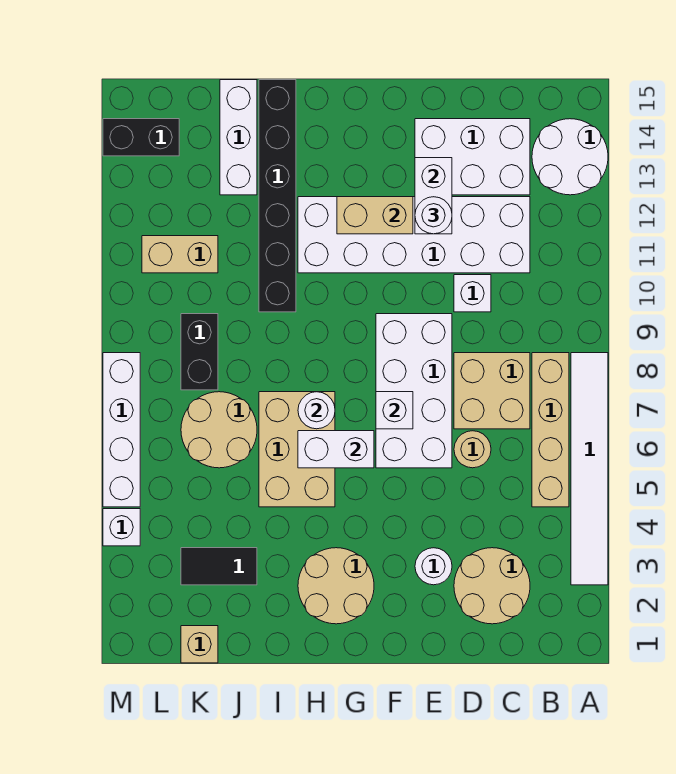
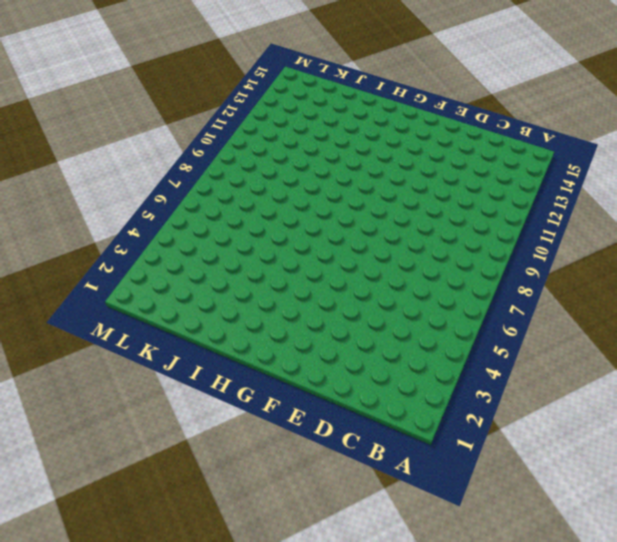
none -> white tile A3:A8 level 1
none -> white round brick A13:B14 level 1
none -> tan brick B5:B8 level 1

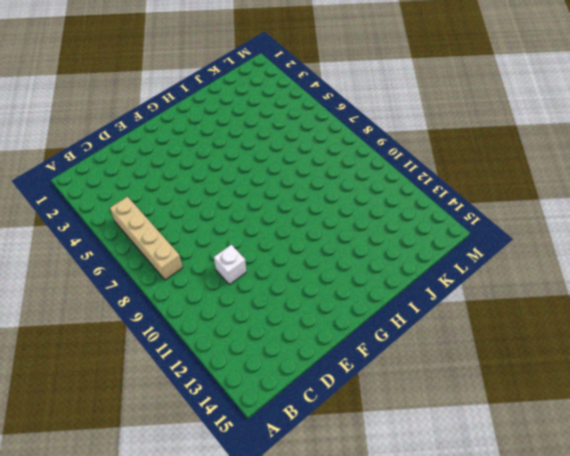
none -> white tile A3:A8 level 1
none -> white round brick A13:B14 level 1
none -> tan round brick C2:D3 level 1

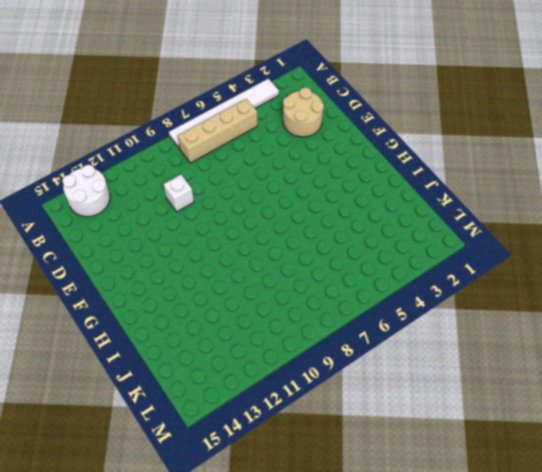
none -> tan brick C7:D8 level 1
none -> white brick C11:H12 level 1
none -> white brick C13:E14 level 1

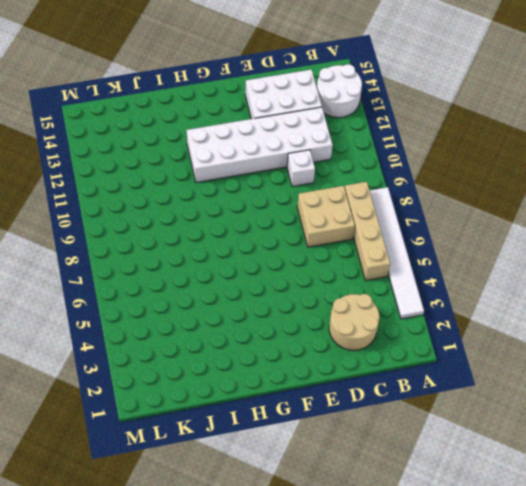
none -> tan round brick D6 level 1
none -> white round brick E3 level 1
none -> white brick E6:F9 level 1

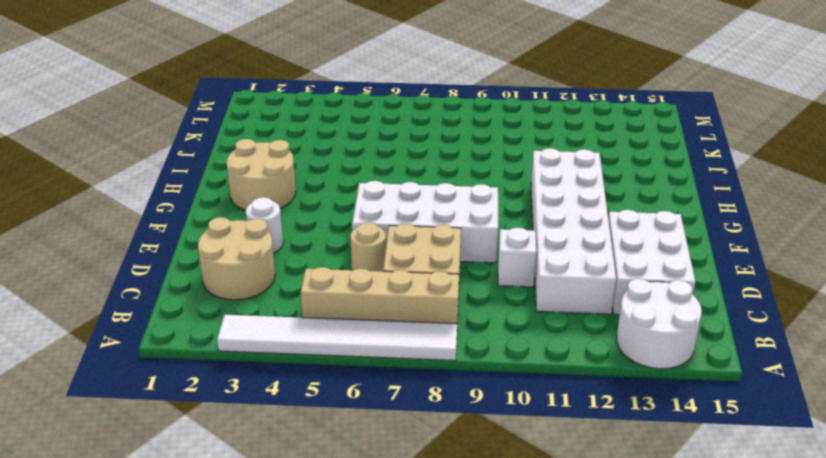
none -> tan brick H5:I7 level 1
none -> black brick I10:I15 level 1
none -> black tile J3:K3 level 1

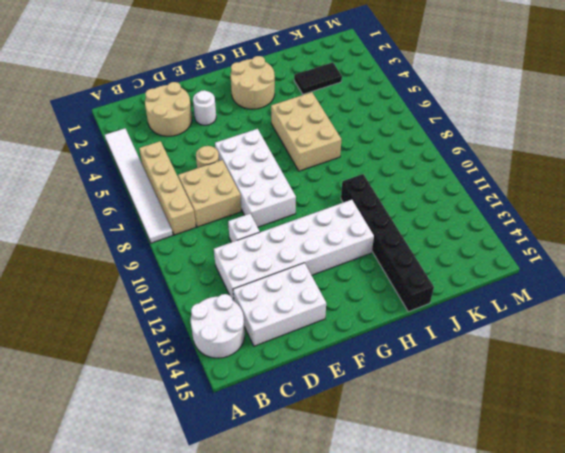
none -> tan round brick J6:K7 level 1
none -> white brick J13:J15 level 1
none -> tan brick K1 level 1

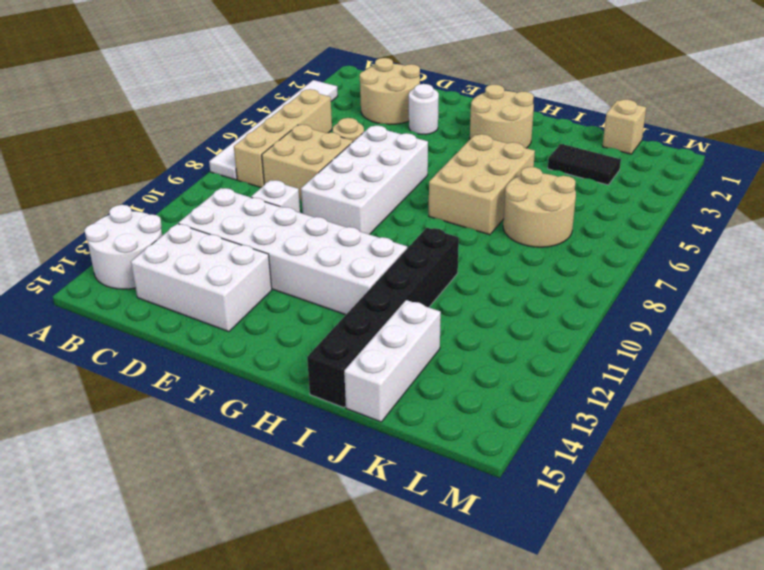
none -> black brick K8:K9 level 1
none -> tan brick K11:L11 level 1
none -> black brick L14:M14 level 1

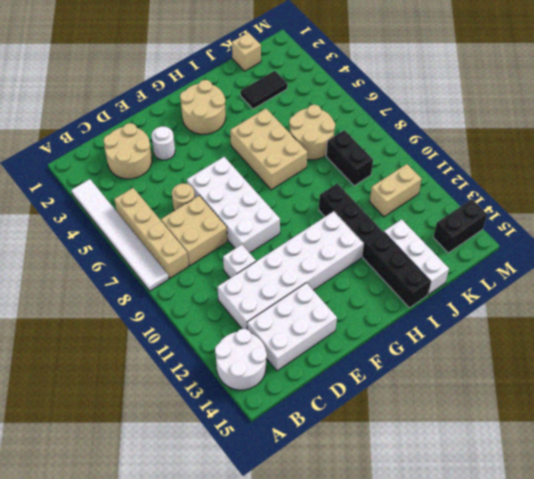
none -> white brick M4 level 1
none -> white brick M5:M8 level 1
none -> white brick E12:E13 level 2

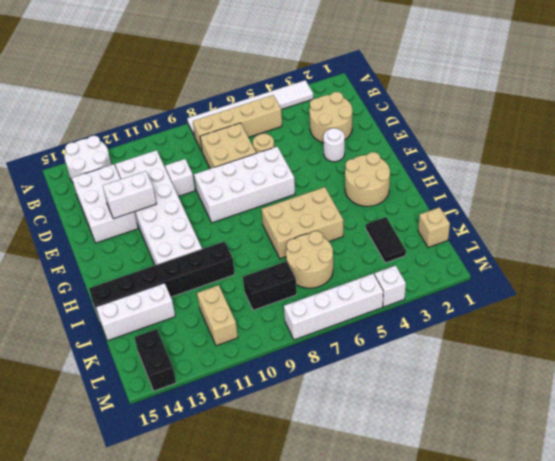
none -> white brick F7 level 2
none -> tan brick F12:G12 level 2
none -> white brick G6:H6 level 2

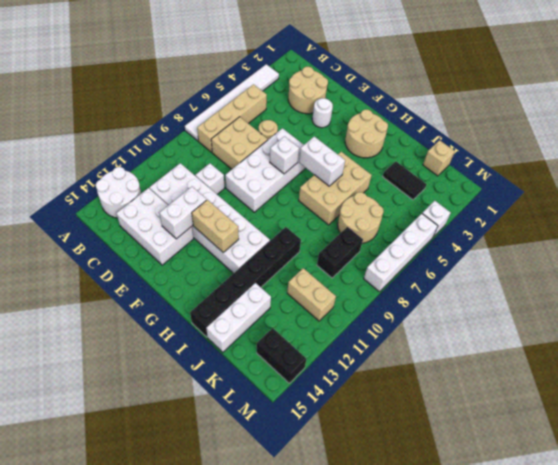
none -> white round brick H7 level 2
none -> white round brick E12 level 3

